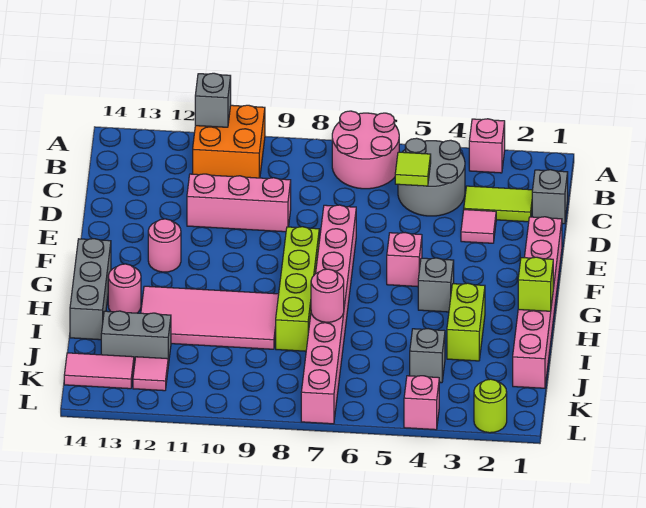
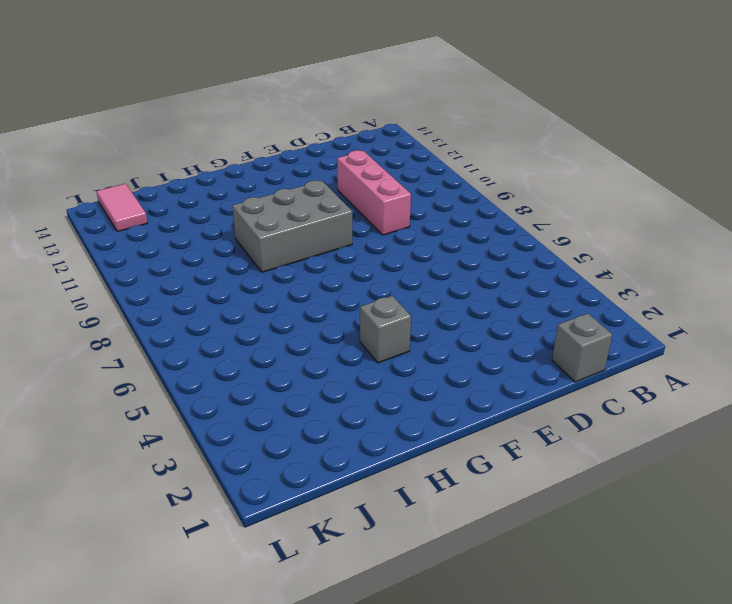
grey brick F9:H10 level 1 -> pink tile H9:I12 level 1
none -> pink brick A3 level 1
none -> pink round brick A6:B7 level 1
none -> orange brick A10:B11 level 1

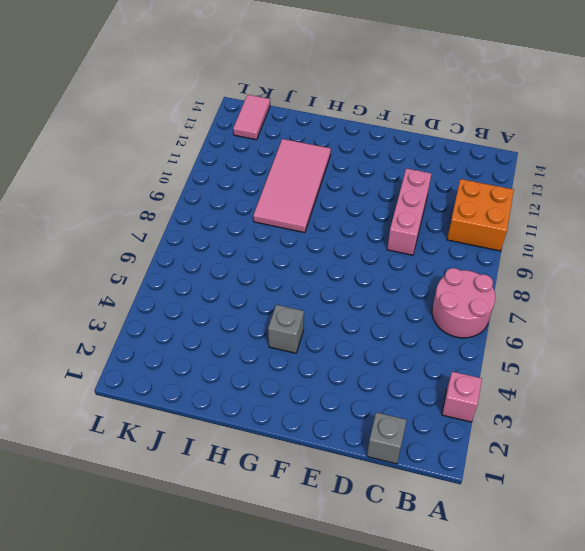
none -> grey round brick B4:C5 level 1
none -> lime tile C2:C3 level 1
none -> pink tile D3 level 1

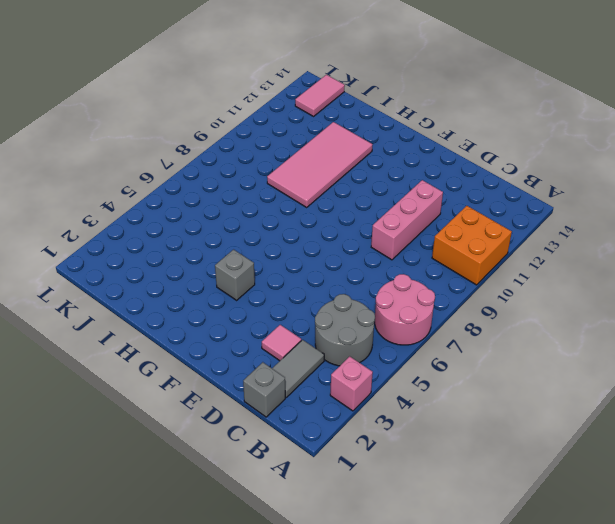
grey tile C2:C3 level 1 -> lime tile C2:C3 level 1
none -> pink brick E1:J1 level 1
none -> pink brick E7:L7 level 1
none -> pink brick F5 level 1

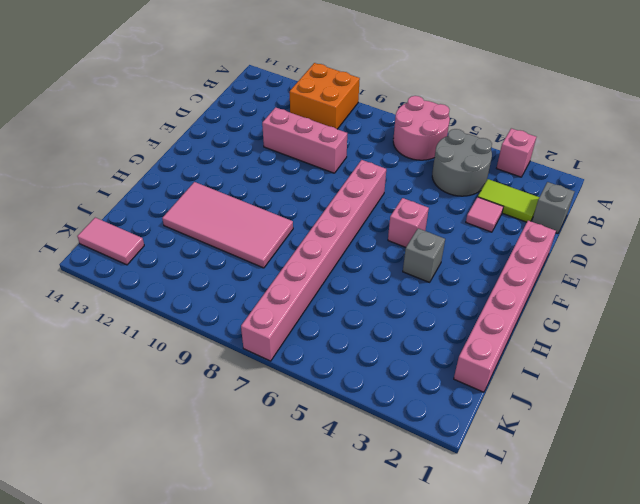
none -> lime brick F8:I8 level 1
none -> pink round brick F12 level 1
none -> grey brick G14:I14 level 1

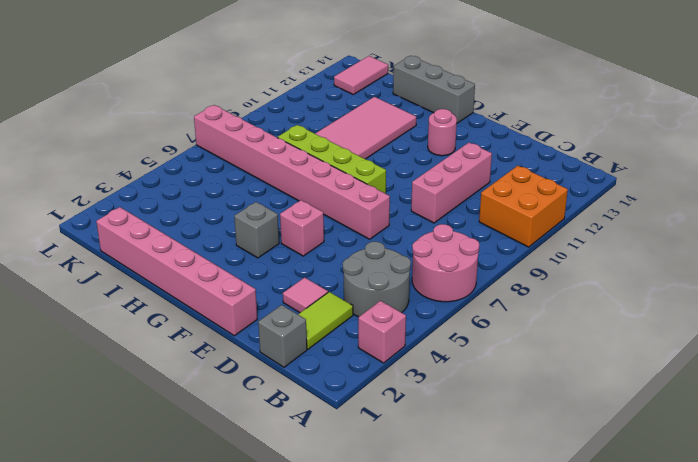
none -> lime brick H3:I3 level 1
none -> pink round brick H13 level 1
none -> grey brick J4 level 1

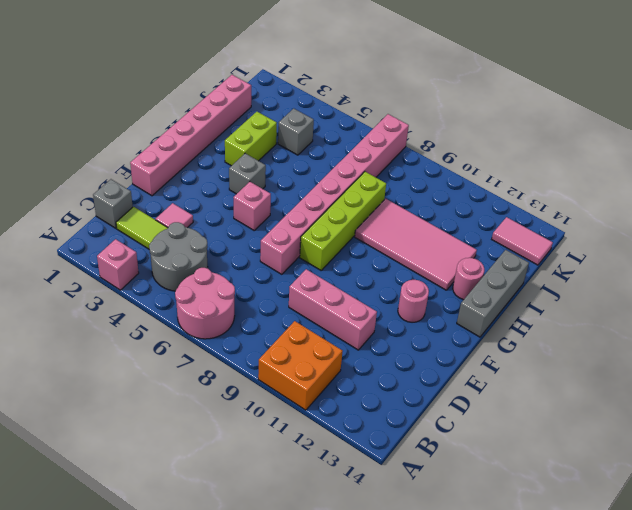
none -> grey brick J12:J13 level 1
none -> pink tile K12 level 1
none -> lime round brick L2 level 1

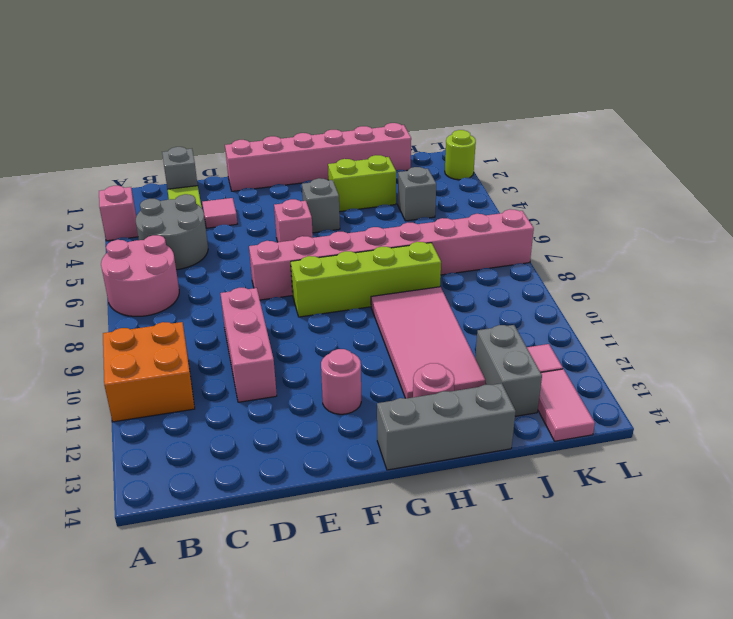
none -> pink brick L4 level 1
none -> grey brick A11 level 2
none -> lime tile C5 level 2

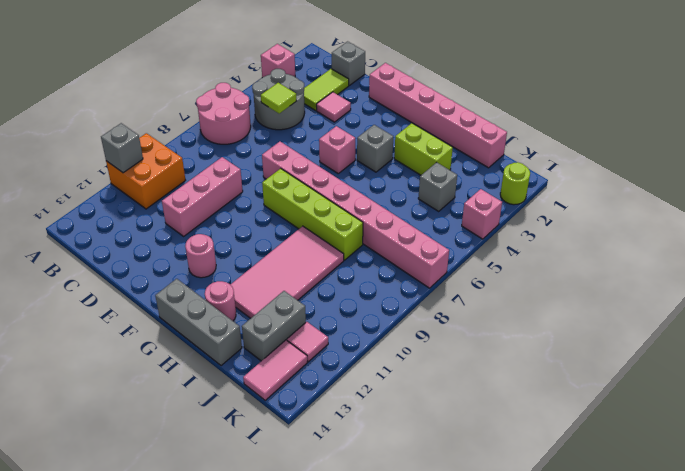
none -> lime brick H1 level 2
none -> pink round brick I7 level 2

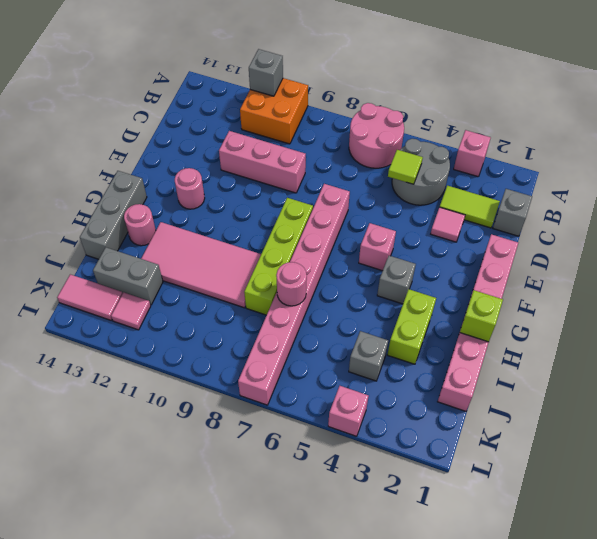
none -> lime round brick L2 level 1

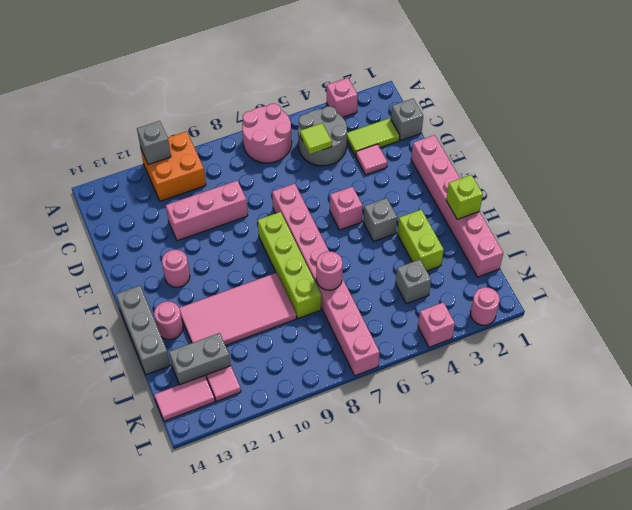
pink round brick L2 level 1 -> lime round brick L2 level 1

